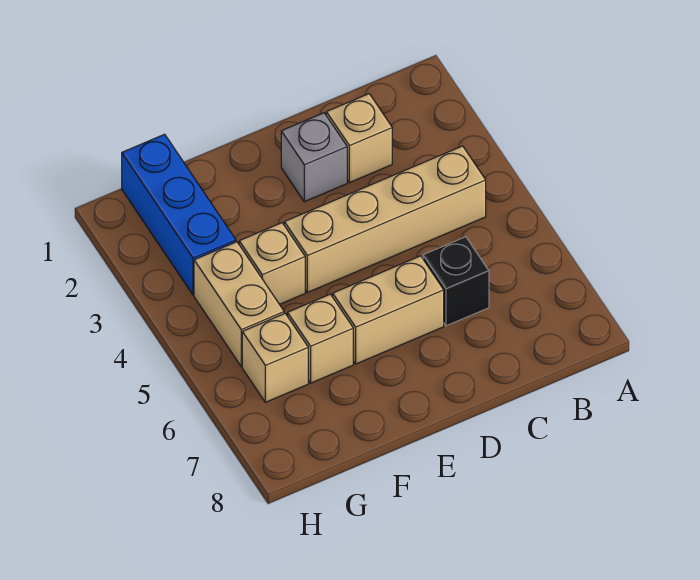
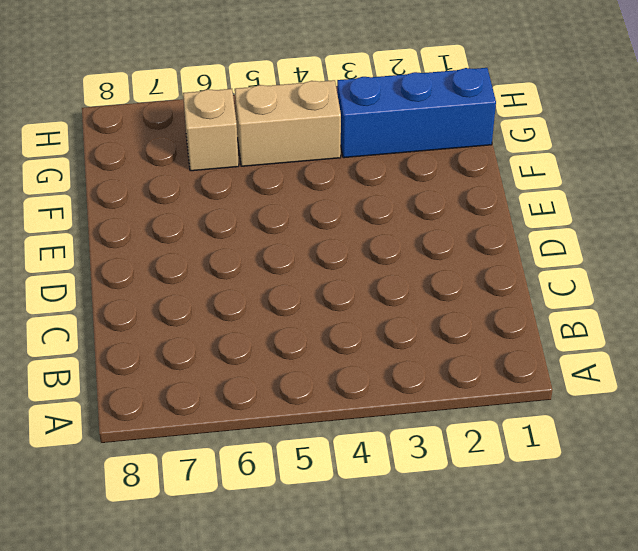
none -> tan brick B4:E4 level 1
none -> tan brick C2 level 1

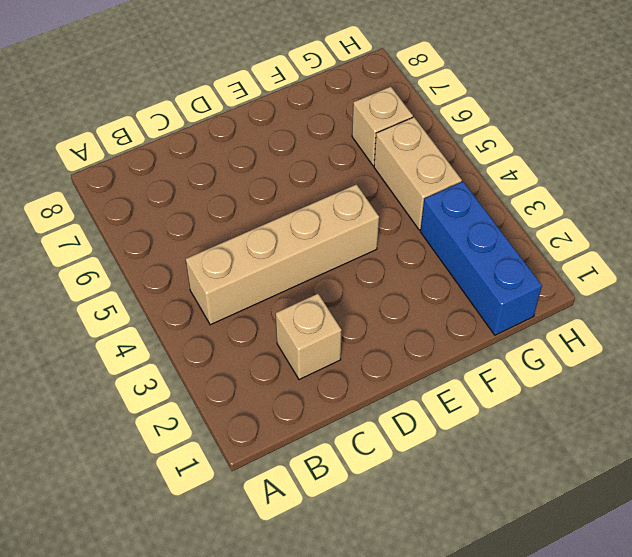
none -> black brick C6 level 1
none -> grey brick D2 level 1

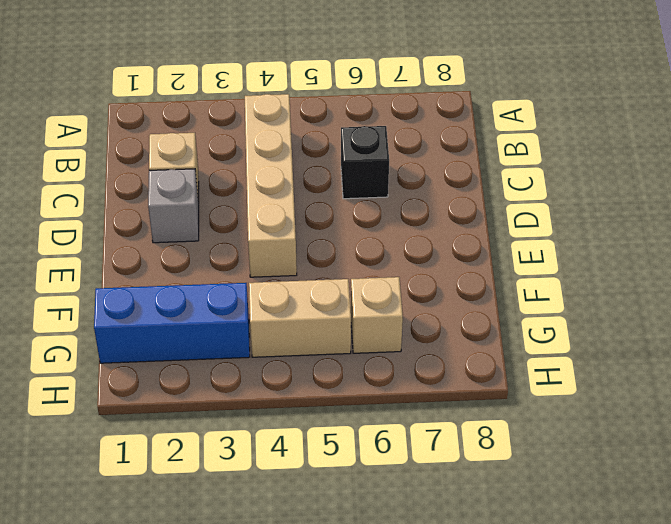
none -> tan brick D6:E6 level 1
none -> tan brick F4 level 1

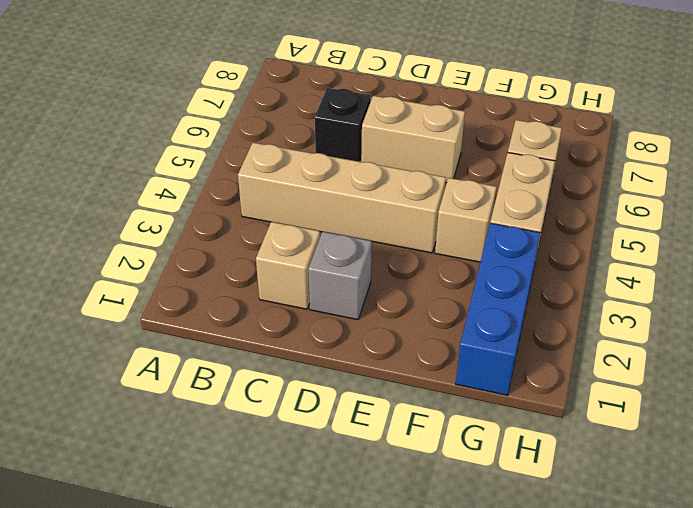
none -> tan brick F6 level 1

